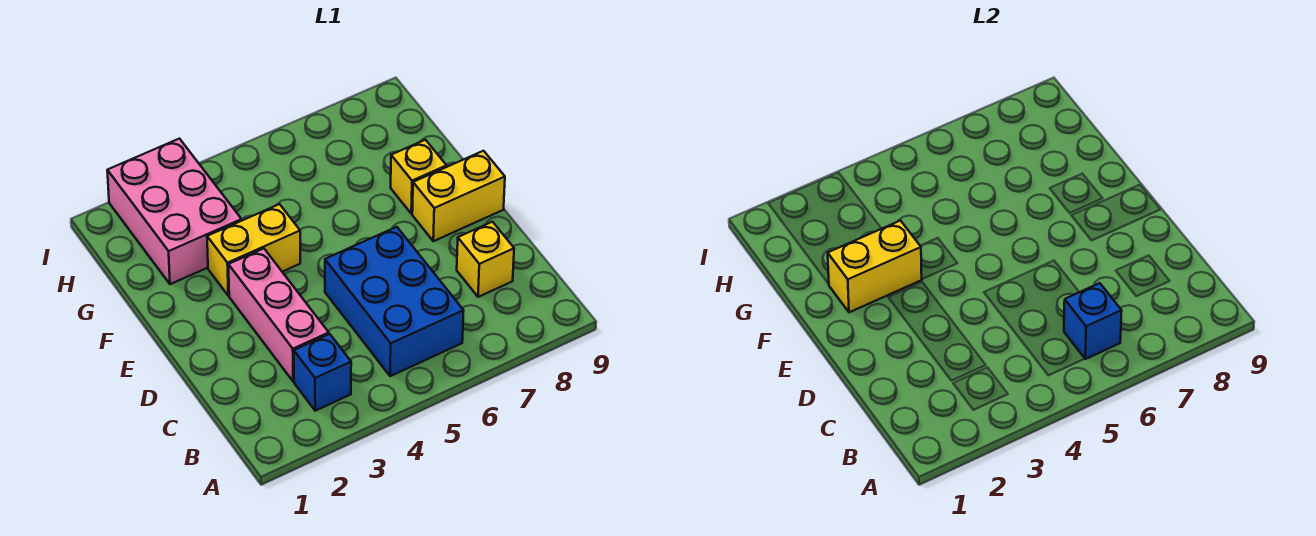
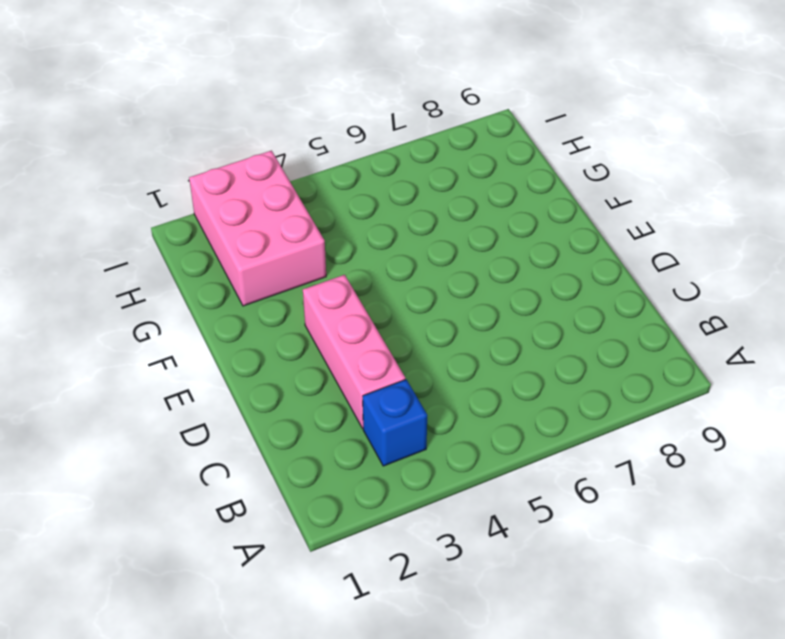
none -> blue brick B5:D6 level 1
none -> yellow brick C8 level 1

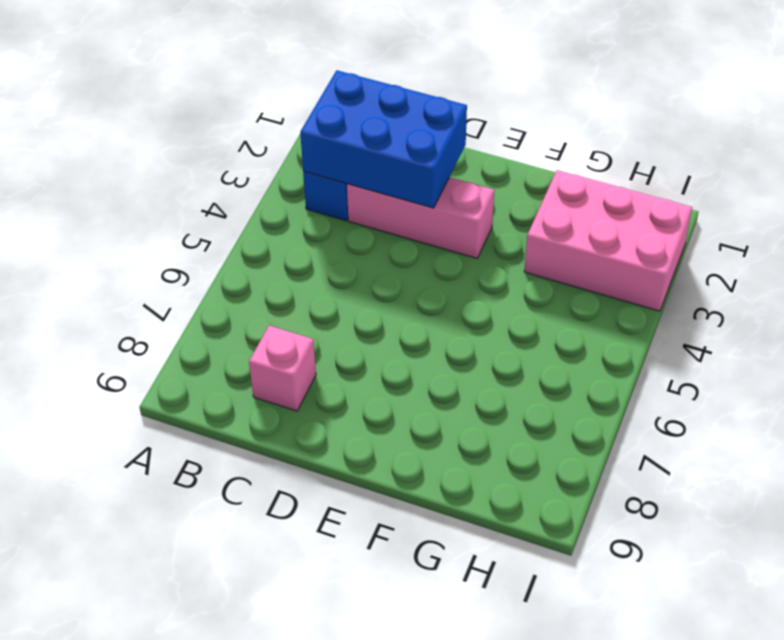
blue brick B2:D3 level 2 -> blue brick B5:D6 level 1
pink brick C8 level 1 -> yellow brick C8 level 1
none -> yellow brick E8:E9 level 1
none -> yellow brick F3:F4 level 1

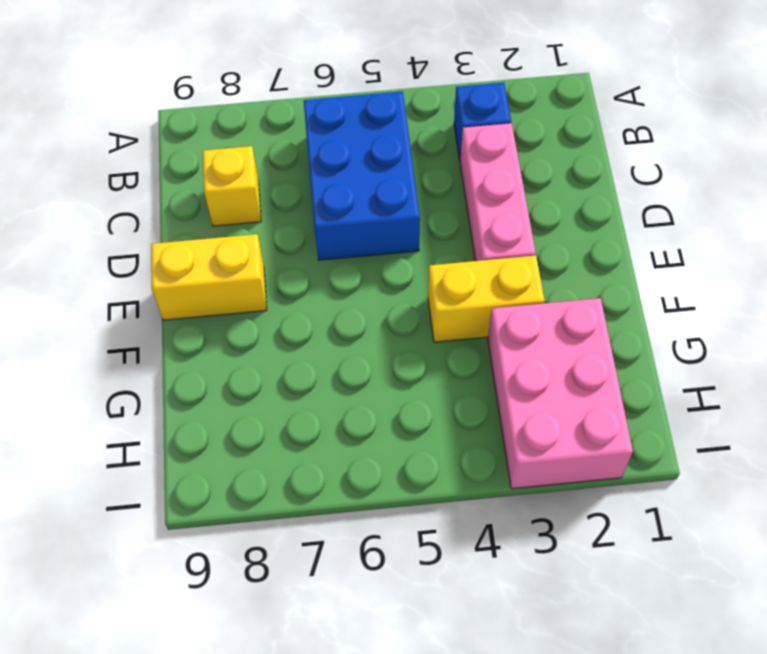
none -> yellow brick F8 level 1
none -> blue brick B6 level 2

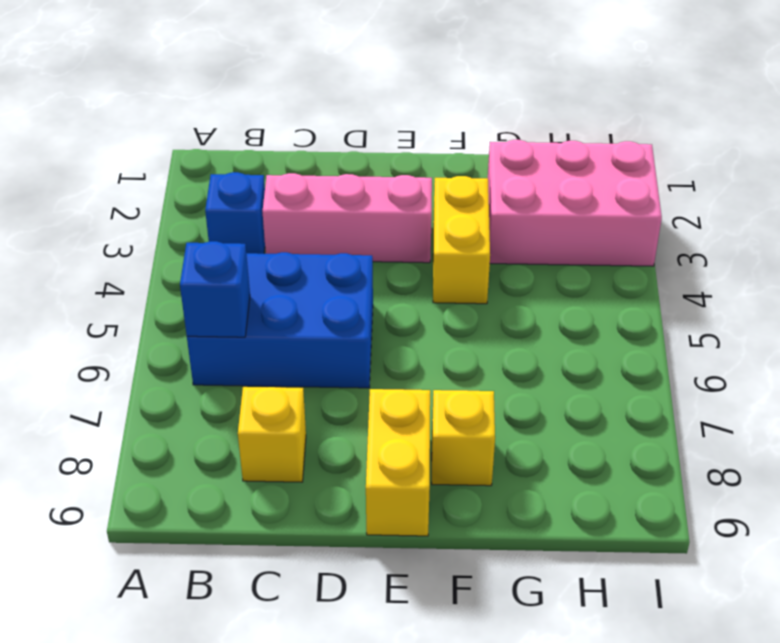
none -> yellow brick F2:F3 level 2

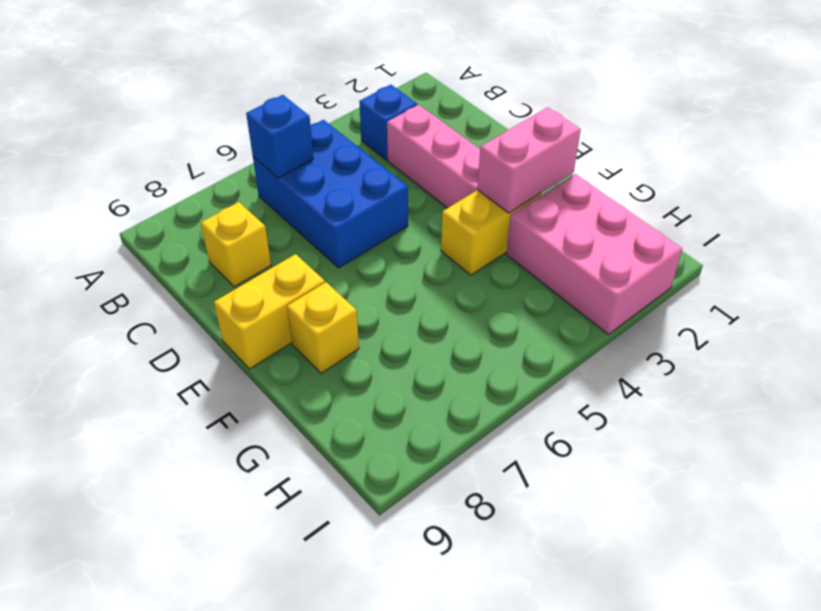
pink brick F2:F3 level 2 -> yellow brick F2:F3 level 2

